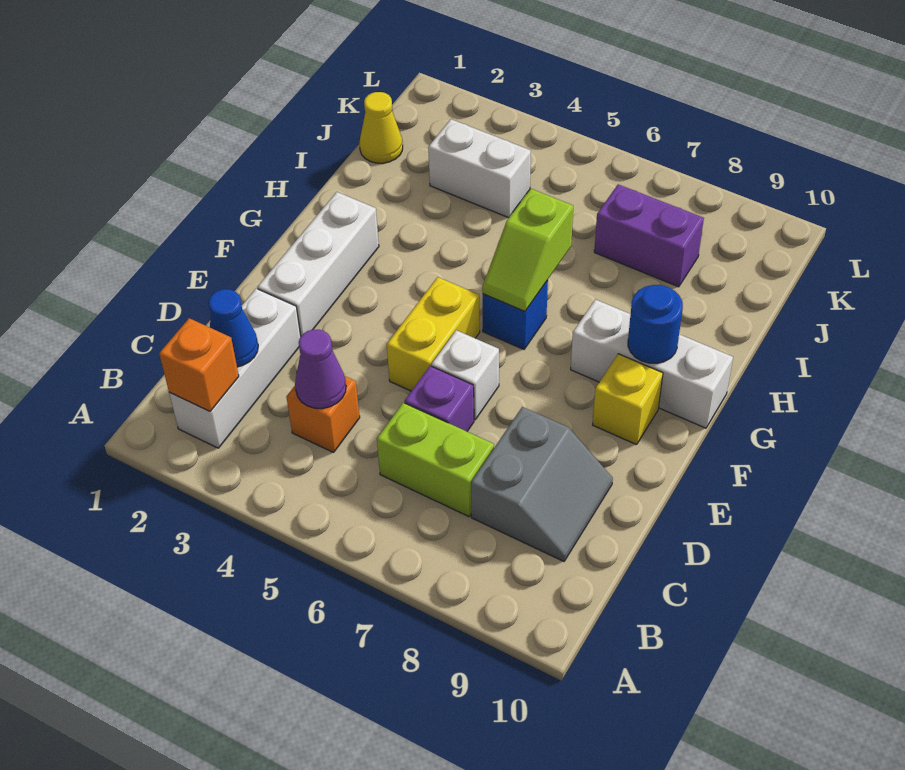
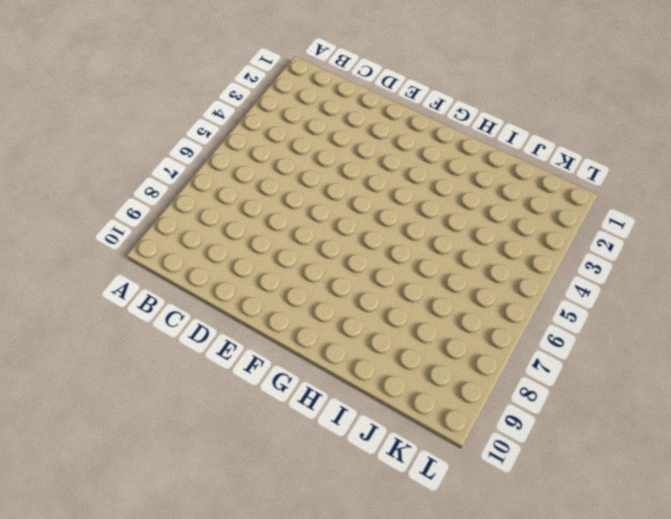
none -> white brick B2:D2 level 1
none -> orange brick C4 level 1
none -> lime brick C6:C7 level 1

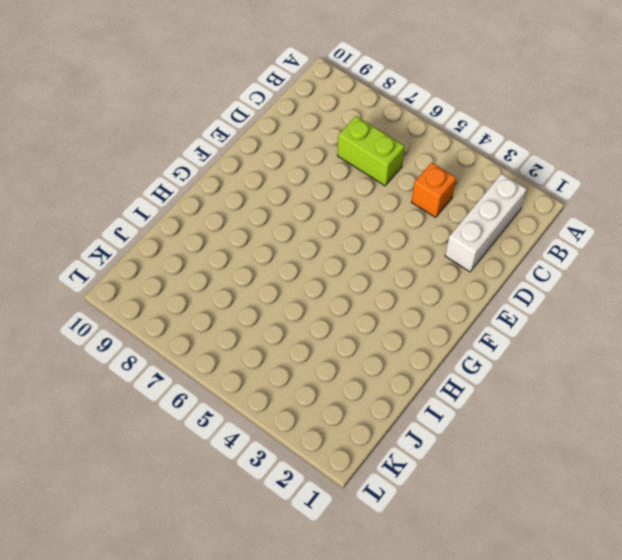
none -> grey slope C8:D9 level 1 top 8
none -> purple brick D6 level 1
none -> white brick E2:G2 level 1

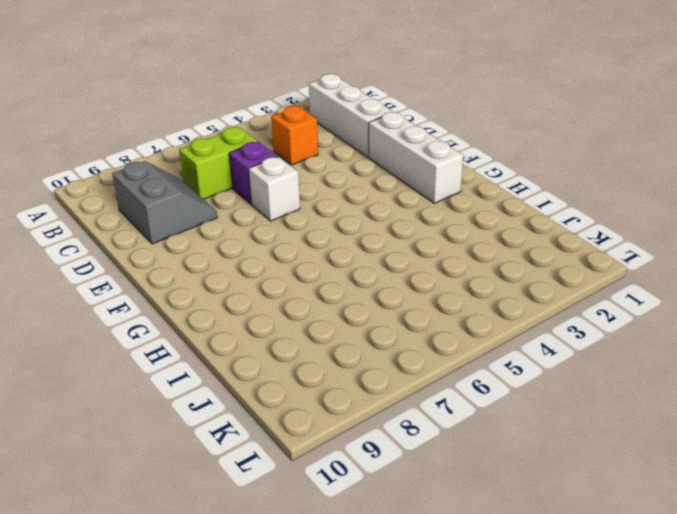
grey slope C8:D9 level 1 top 9 -> grey slope C8:D9 level 1 top 8
none -> yellow brick E5:F5 level 1
none -> yellow brick F9 level 1
none -> blue brick G6 level 1

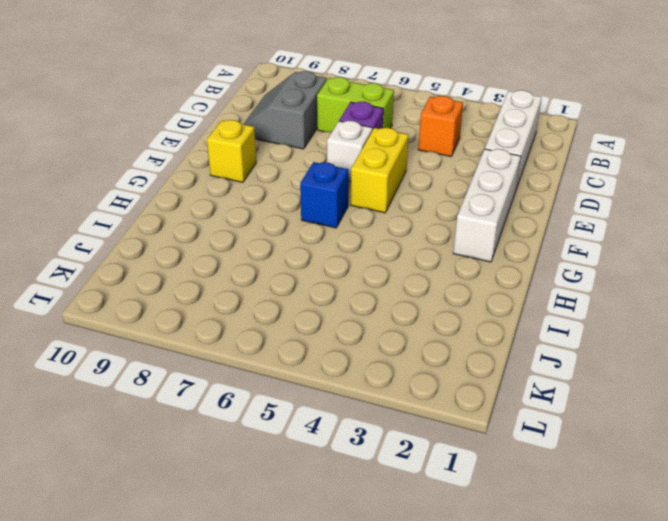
none -> white brick G8:G10 level 1
none -> yellow cone J1 level 1
none -> white brick J3:J4 level 1

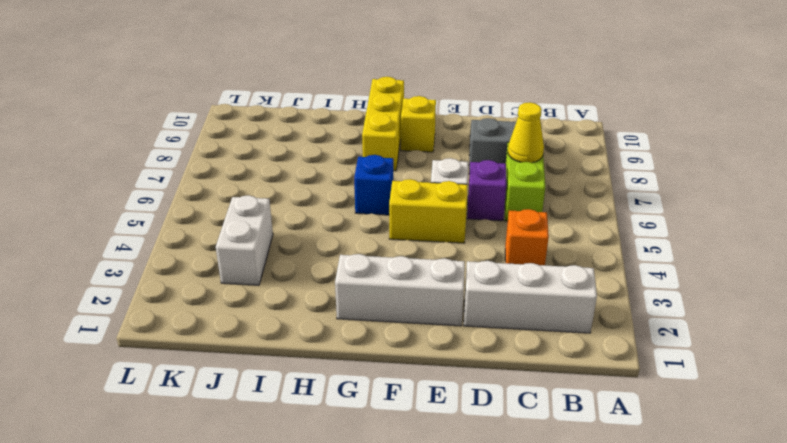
yellow cone C7 level 2 -> yellow cone J1 level 1
yellow brick G8:G10 level 1 -> white brick G8:G10 level 1
none -> purple brick J7:J8 level 1
none -> orange brick B2 level 2
none -> blue cone C2 level 2

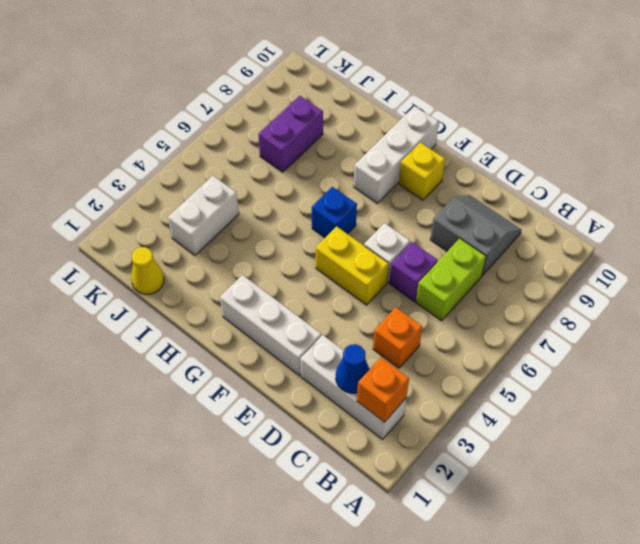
none -> purple cone C4 level 2
none -> lime slope G6:H6 level 2 top H
none -> blue round brick G9 level 2

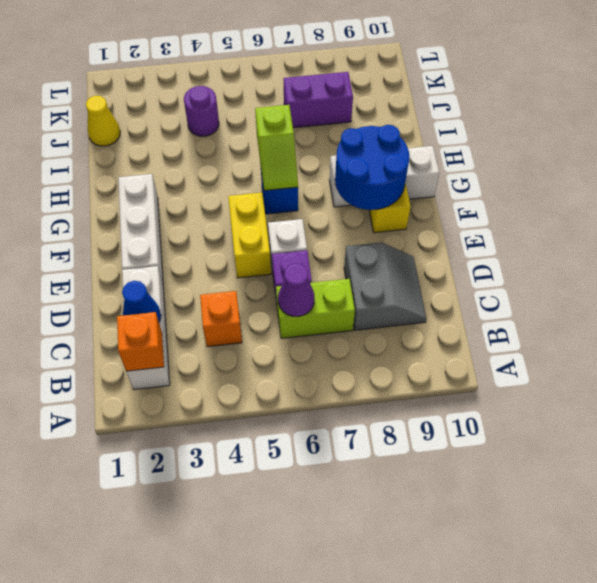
purple cone C6 level 2 -> purple cone C4 level 2
blue round brick F8:G9 level 2 -> blue round brick G9 level 2
purple round brick J4 level 1 -> white brick J3:J4 level 1

